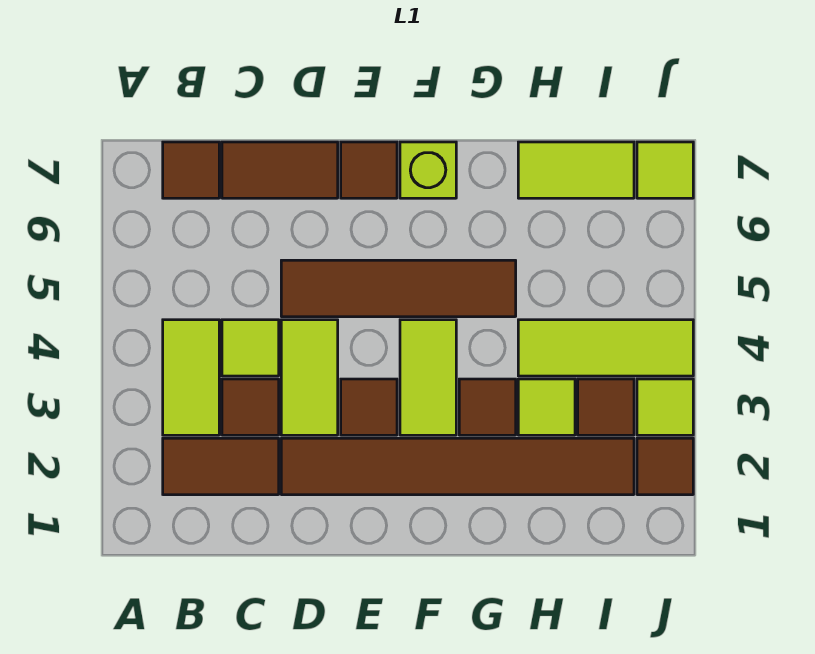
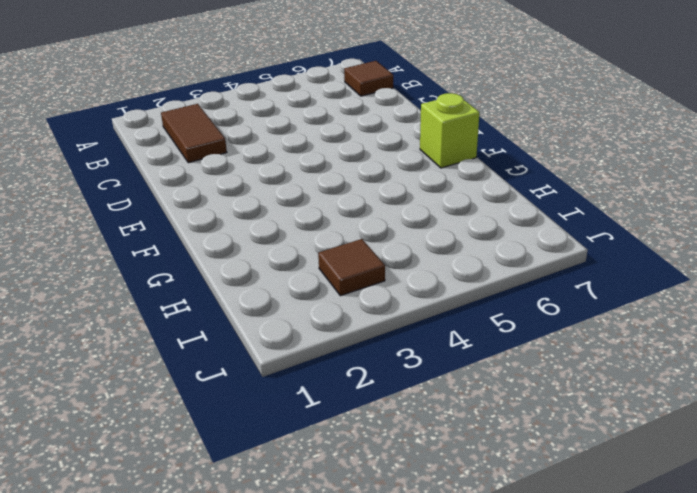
none -> lime tile B3:B4 level 1
none -> brown tile C3 level 1
none -> lime tile C4 level 1

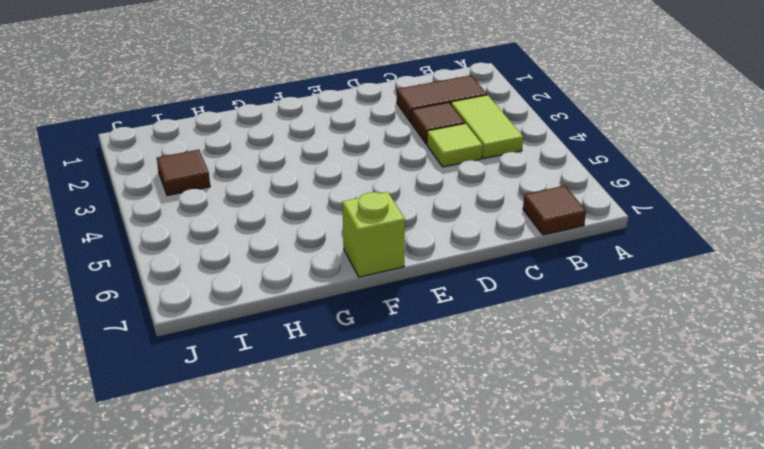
none -> brown tile C7:D7 level 1
none -> brown tile D2:I2 level 1
none -> lime tile D3:D4 level 1

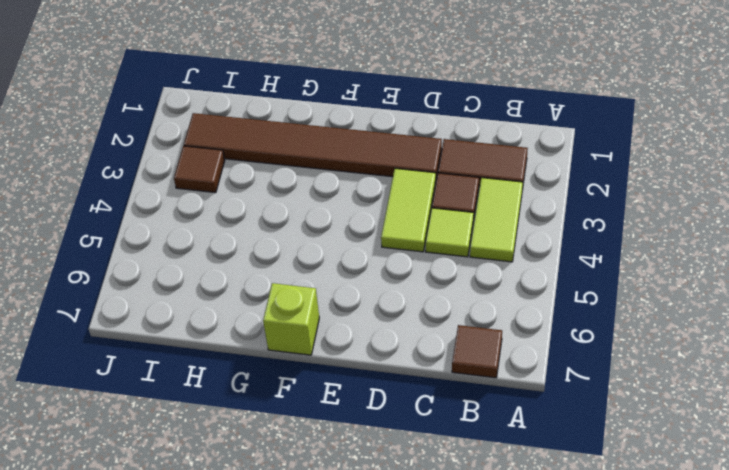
none -> brown tile C7:D7 level 1
none -> brown tile D5:G5 level 1
none -> brown tile E3 level 1

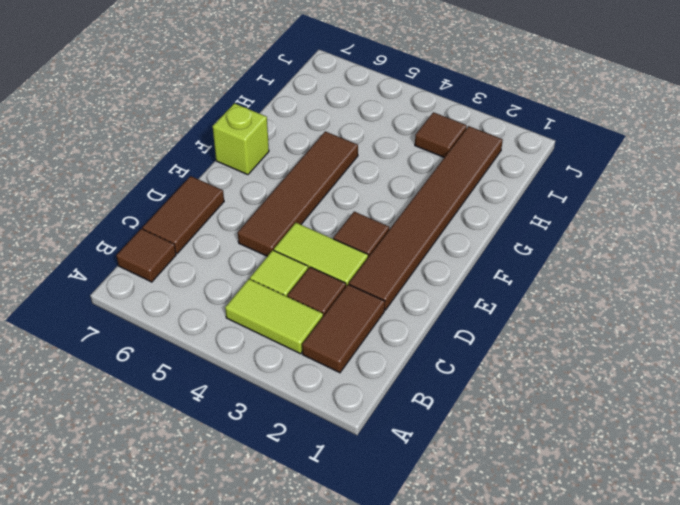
none -> brown tile E7 level 1
none -> lime tile F3:F4 level 1
none -> brown tile G3 level 1

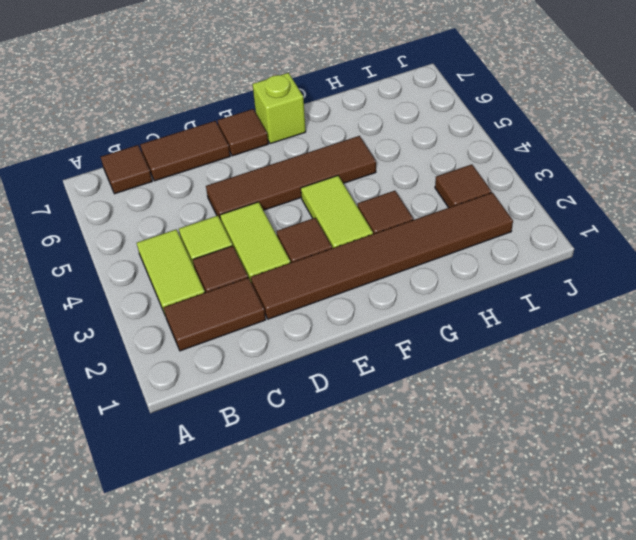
none -> lime tile H3 level 1
none -> lime tile H4:J4 level 1
none -> lime tile H7:I7 level 1

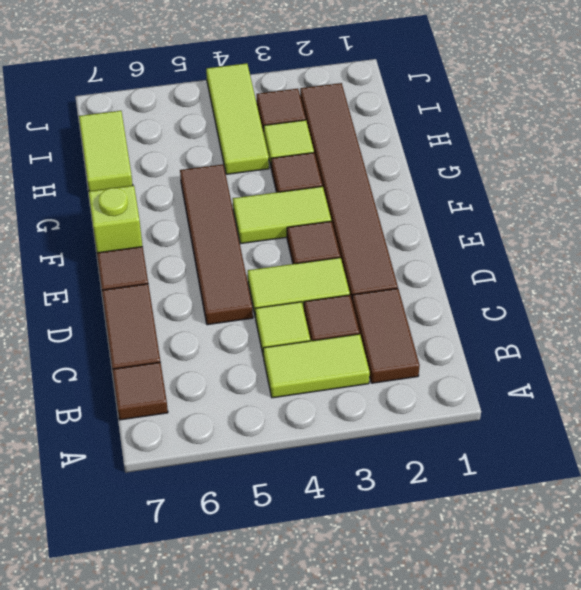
none -> brown tile J2 level 1
none -> lime tile J3 level 1
none -> lime tile J7 level 1

